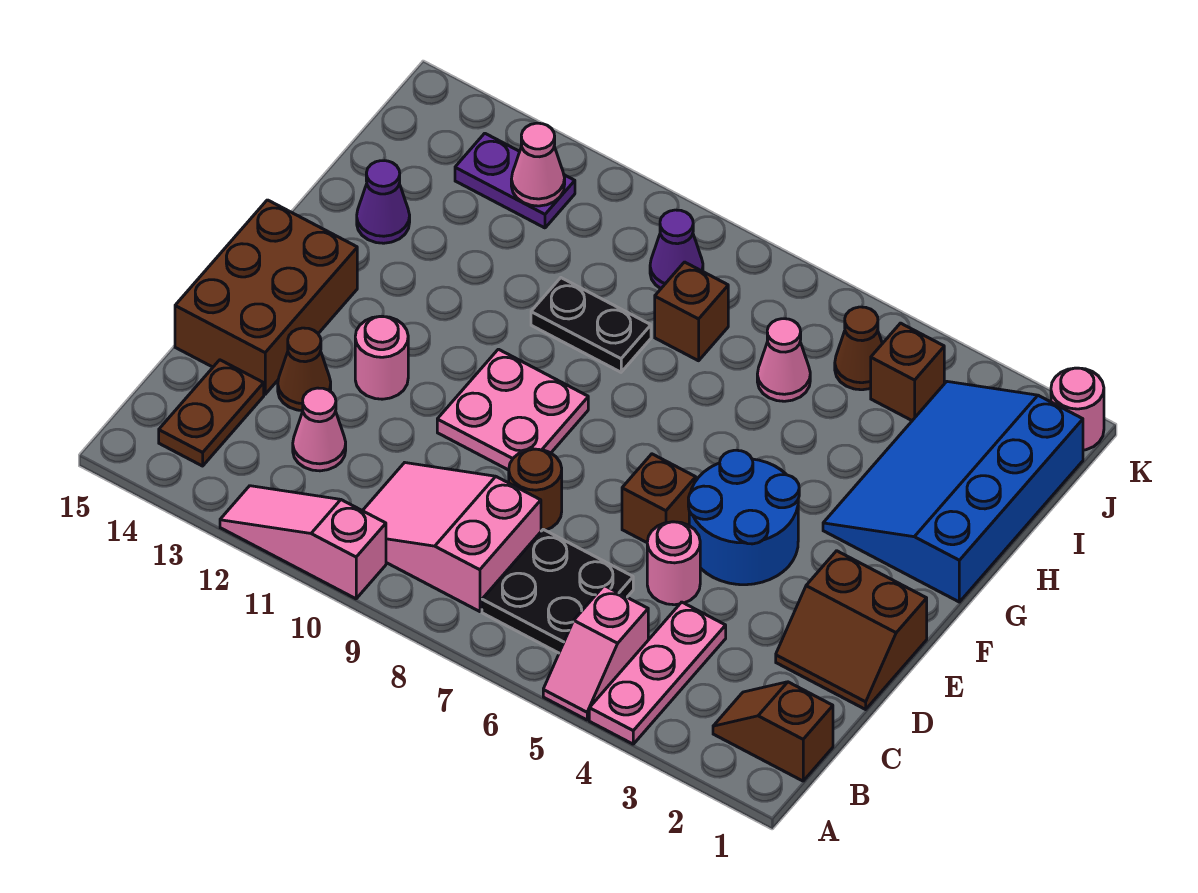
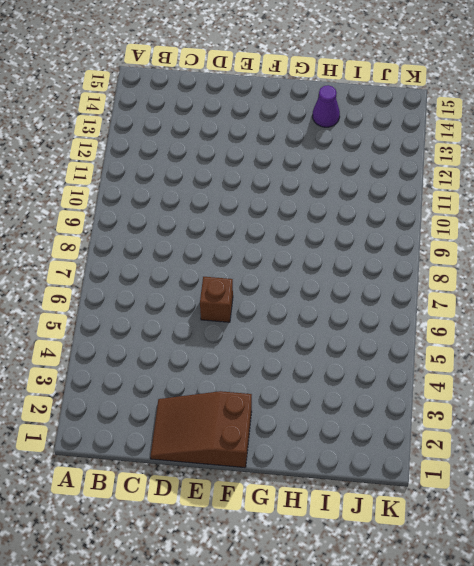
brown slope D1:F2 level 1 top F -> brown slope D1:E2 level 1 top E
none -> pink plate A4:C4 level 1
none -> pink slope A5:B5 level 1 top B
none -> pink slope A10:A12 level 1 top 10

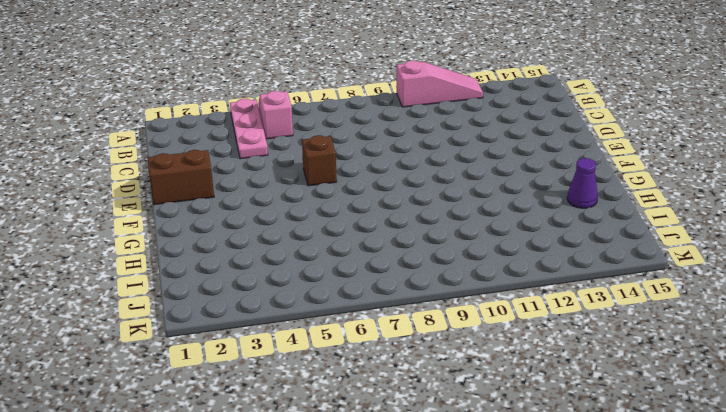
none -> brown slope B1:B2 level 1 top 1
none -> black plate B6:C7 level 1
none -> pink slope B8:C10 level 1 top 8

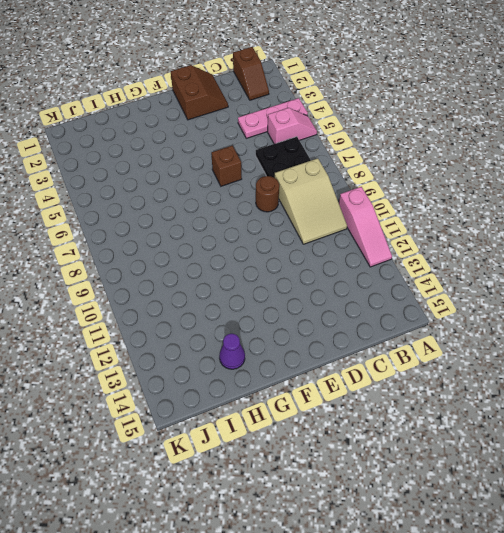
tan slope B8:C10 level 1 top 8 -> pink slope B8:C10 level 1 top 8
none -> brown plate B14:C14 level 1
none -> pink cone C12 level 1
none -> pink round brick D5 level 1

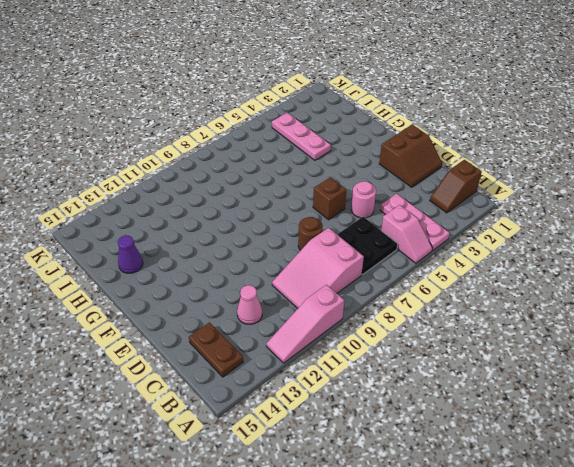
pink plate H4:J4 level 1 -> brown brick J4 level 1
none -> brown cone D13 level 1
none -> brown brick D14:F15 level 1
none -> blue round brick E4:F5 level 1

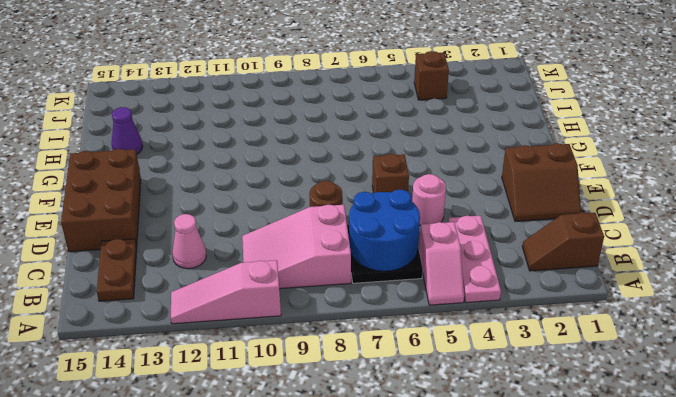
blue round brick B6:C7 level 2 -> blue round brick E4:F5 level 1
none -> brown cone D13 level 1
none -> pink plate E9:F10 level 1
none -> pink round brick E12 level 1

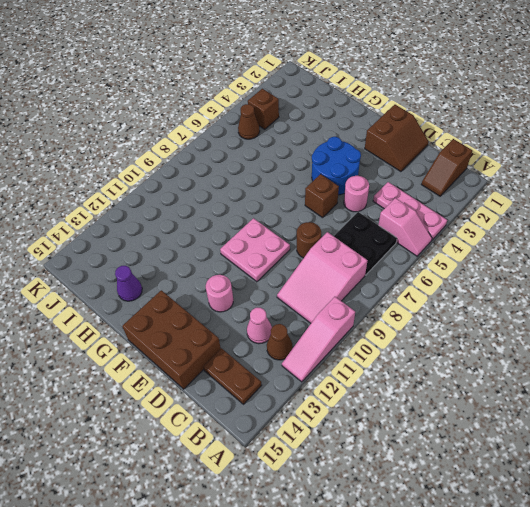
brown cone B12 level 1 -> brown cone D13 level 1
none -> blue slope G1:J3 level 1 top 1
none -> black plate H9:H10 level 1
none -> pink cone I6 level 1

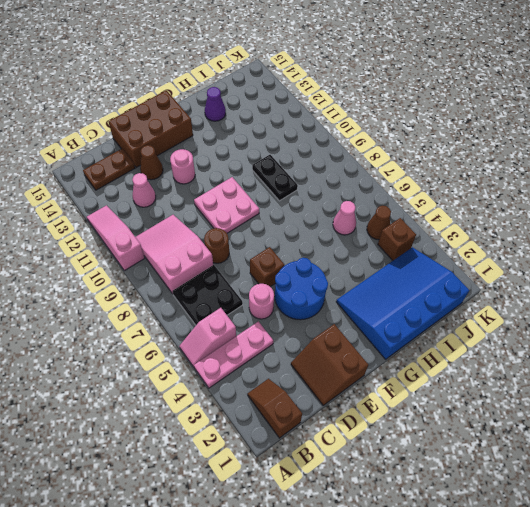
none -> brown brick I8 level 1
none -> purple cone J9 level 1
none -> purple plate J12:J13 level 1

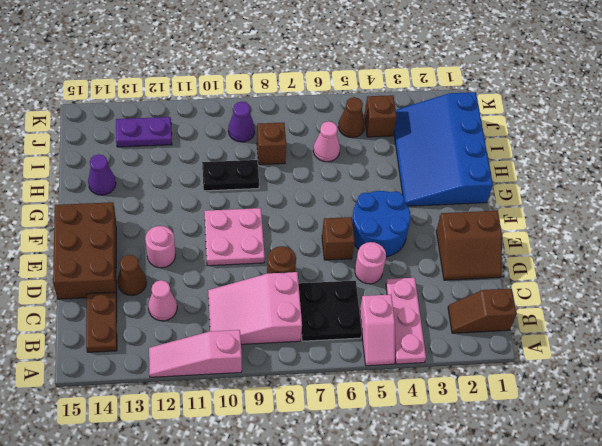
none -> pink round brick K1 level 1
none -> pink cone J12 level 2

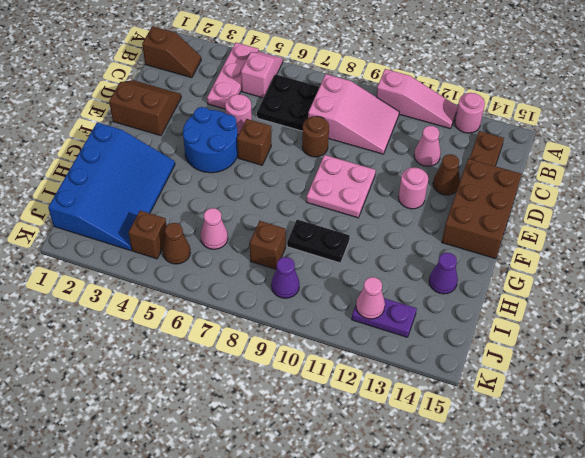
pink round brick A13 level 1 -> pink round brick K1 level 1

